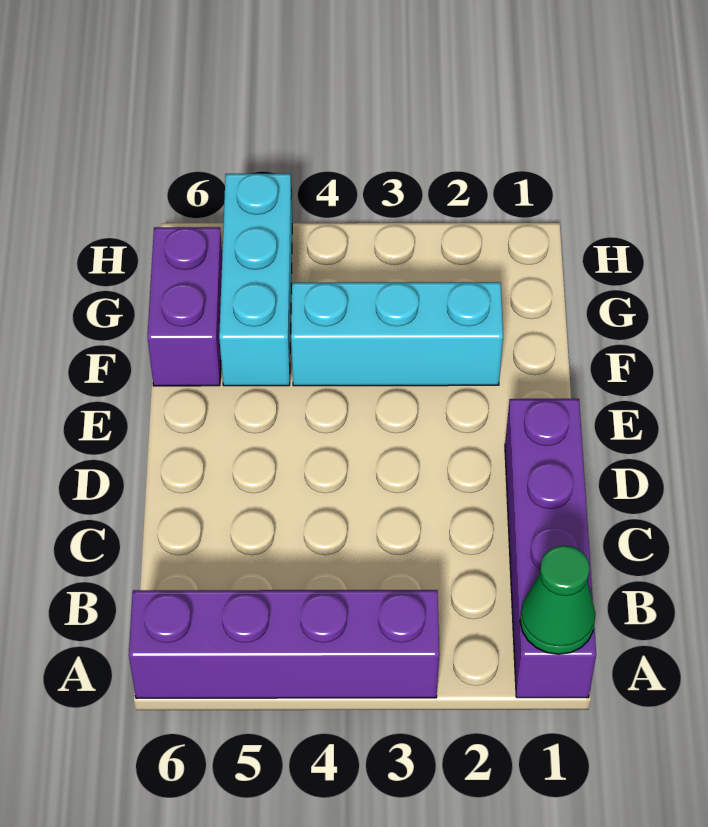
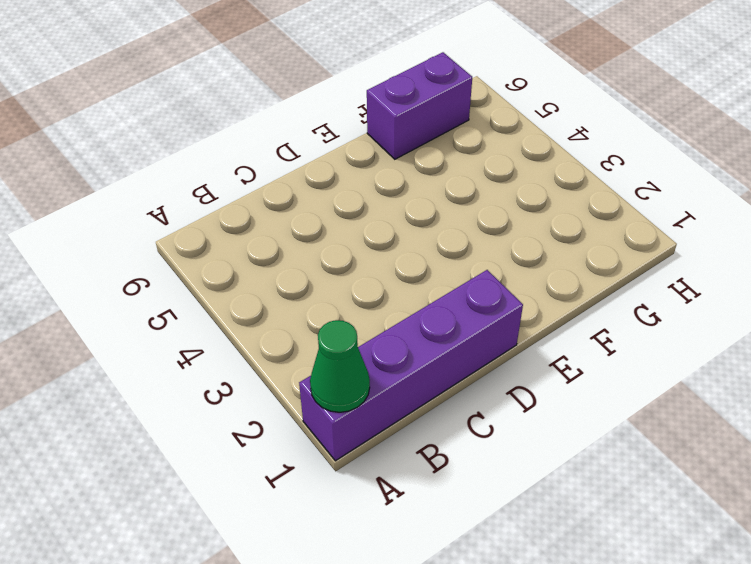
none -> purple brick A3:A6 level 1
none -> cyan brick F2:F4 level 1

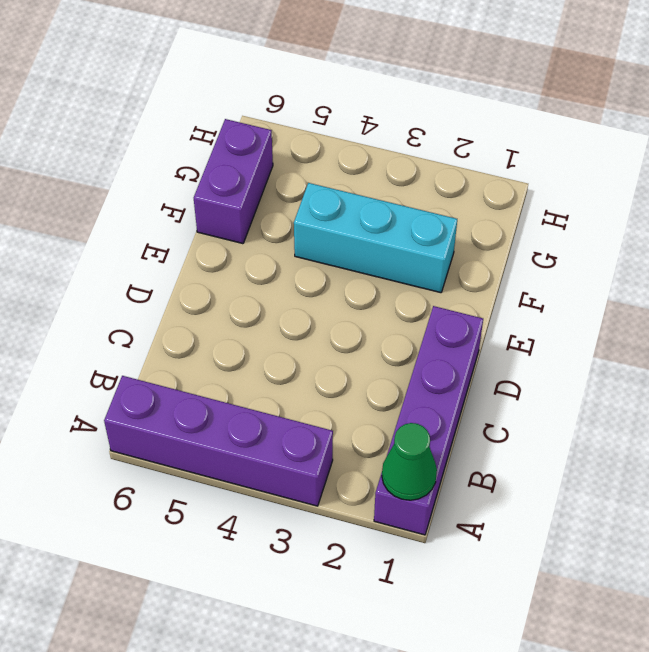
none -> cyan brick F5:H5 level 1

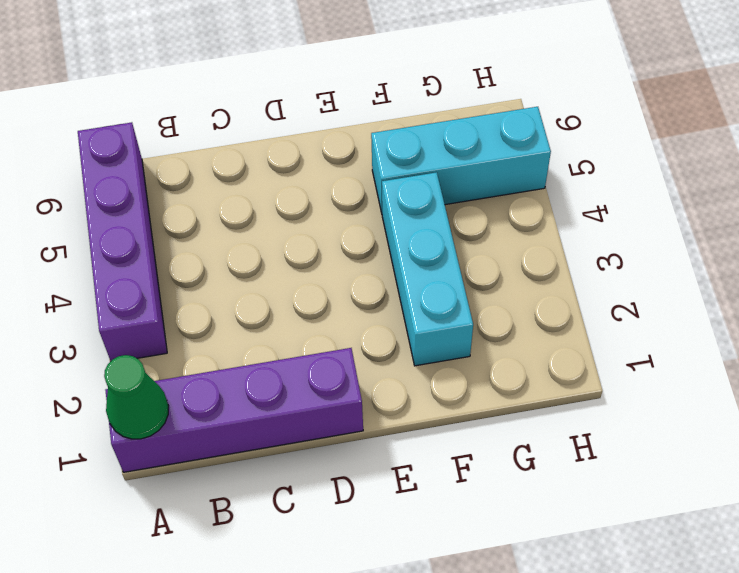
none -> purple brick F6:G6 level 1

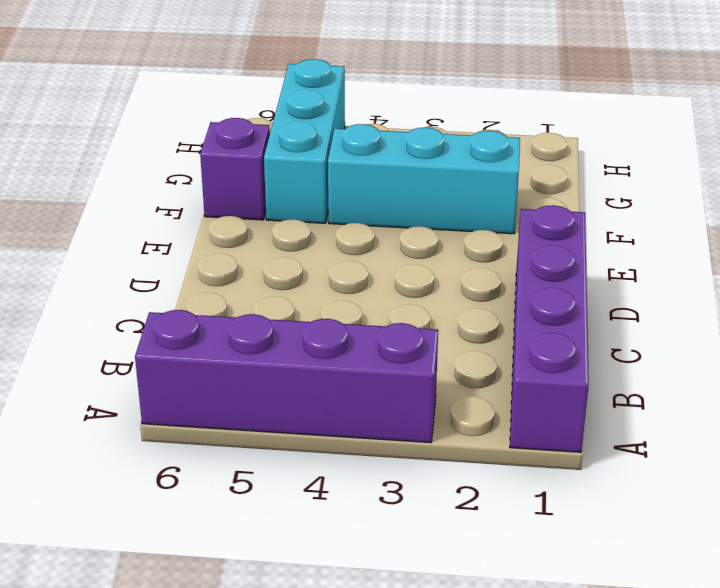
purple brick F6 level 1 -> purple brick F6:G6 level 1
none -> green cone A1 level 2

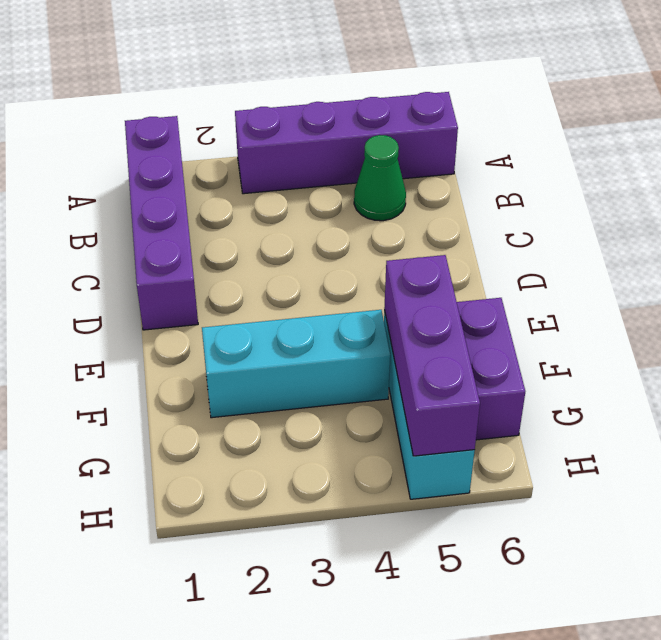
green cone B5 level 1 -> green cone A1 level 2
purple brick F5:H5 level 2 -> none

